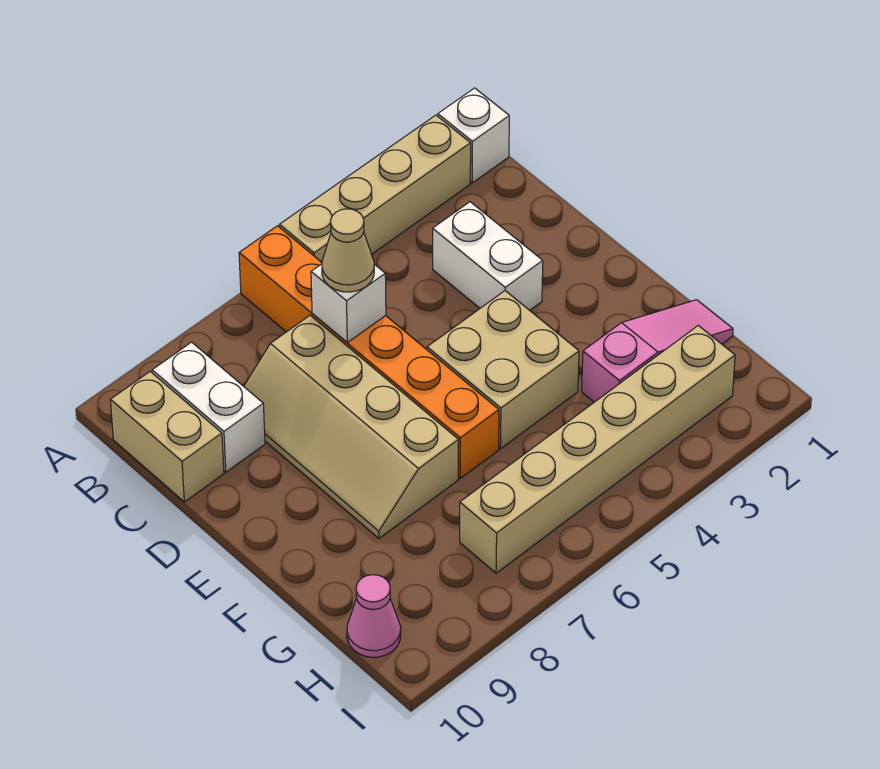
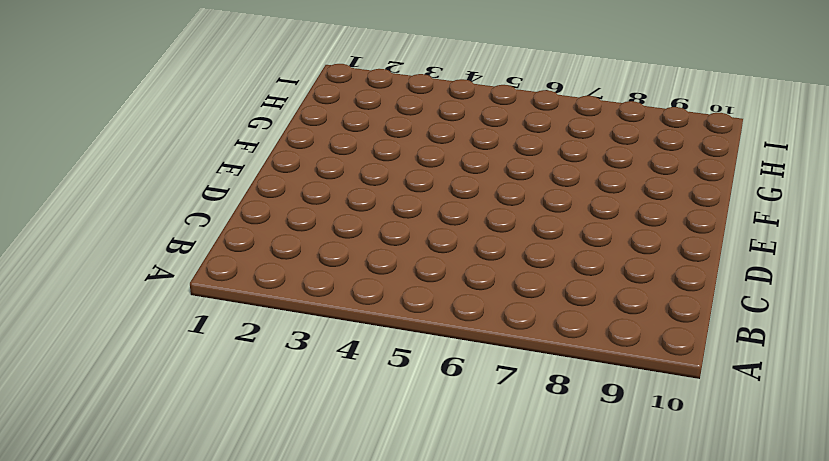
none -> white brick A1 level 1
none -> tan brick A2:A5 level 1
none -> orange brick A6:F6 level 1

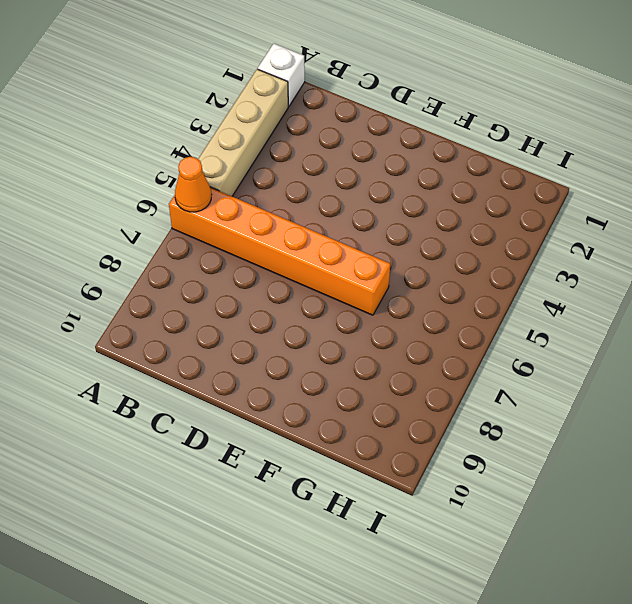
orange cone A6 level 2 -> none
none -> white brick B9:C9 level 1
none -> tan brick B10:C10 level 1
none -> white brick C3:D3 level 1

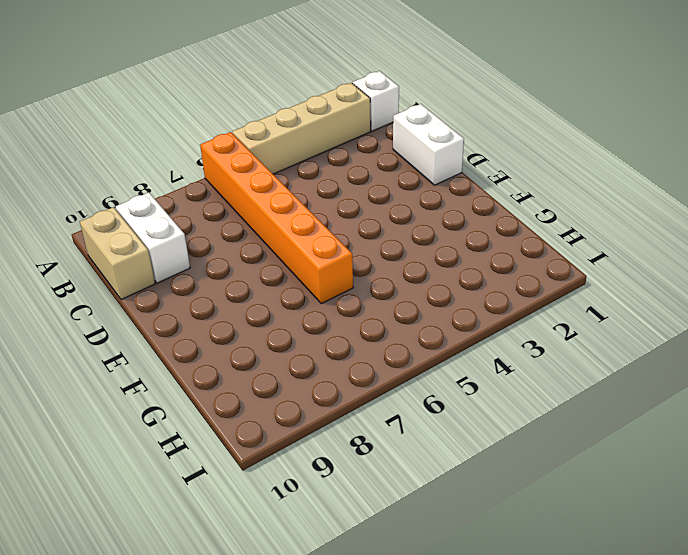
white brick C1:D1 level 1 -> white brick C3:D3 level 1
none -> tan slope C7:F8 level 1 top 7
none -> tan brick E4:F5 level 1
none -> pink slope G1:G3 level 1 top 3

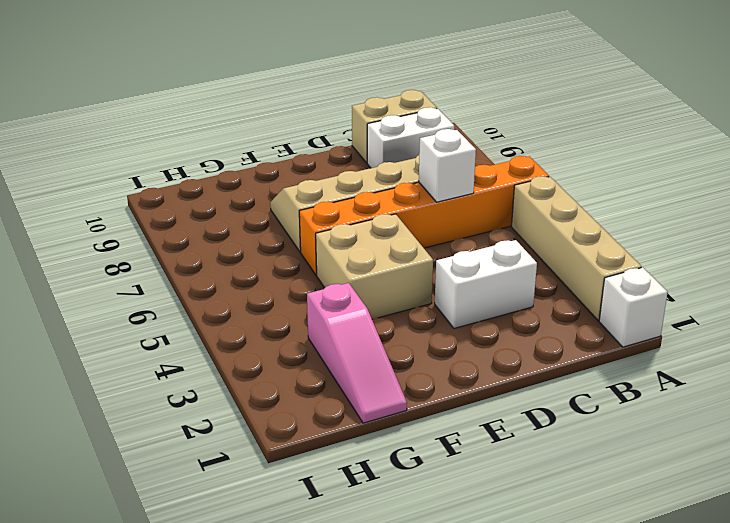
none -> tan brick H2:H7 level 1
none -> pink cone H10 level 1
none -> tan cone C6 level 3

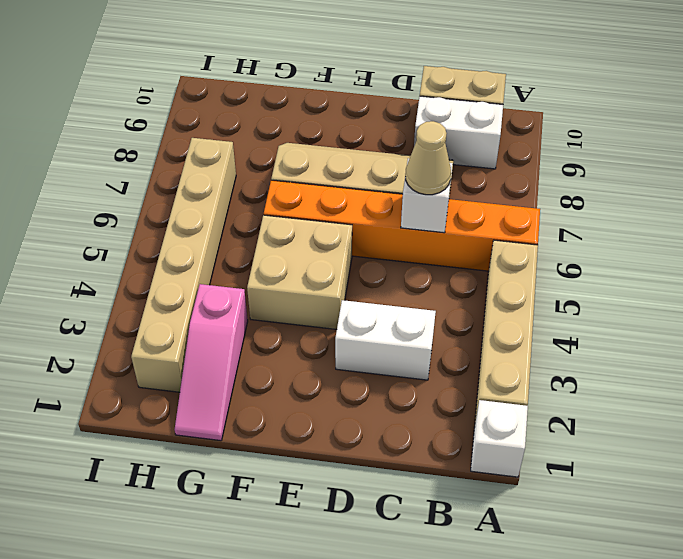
none -> pink cone H10 level 1

